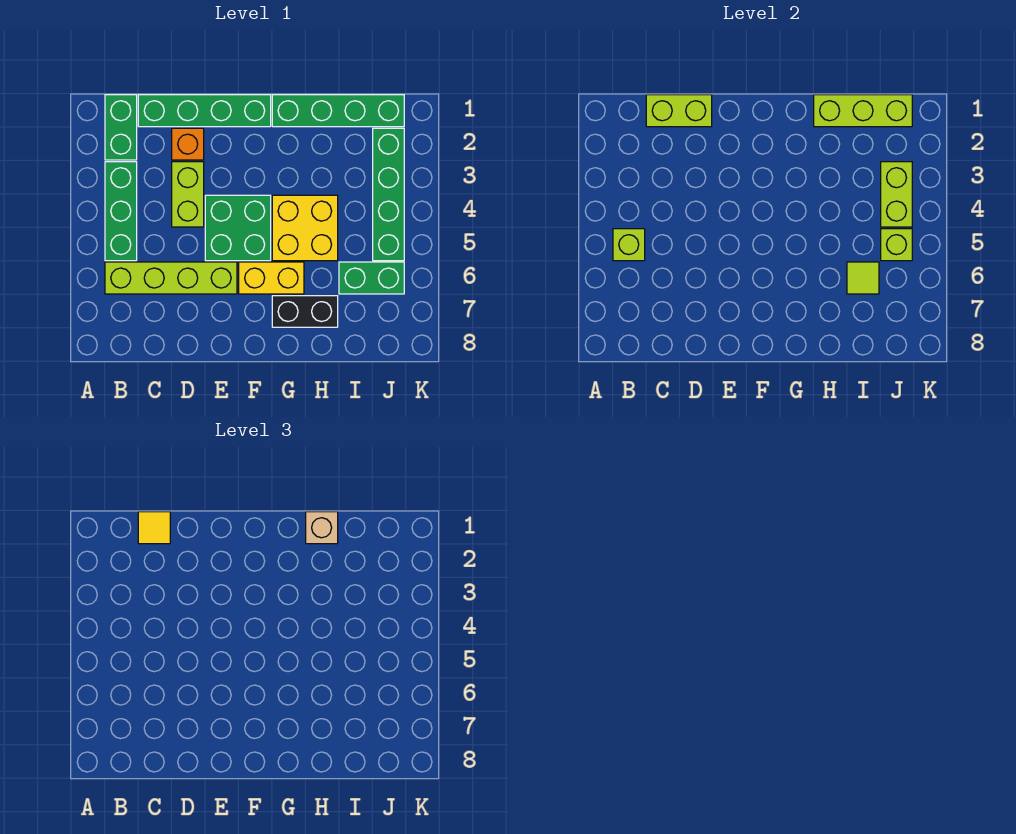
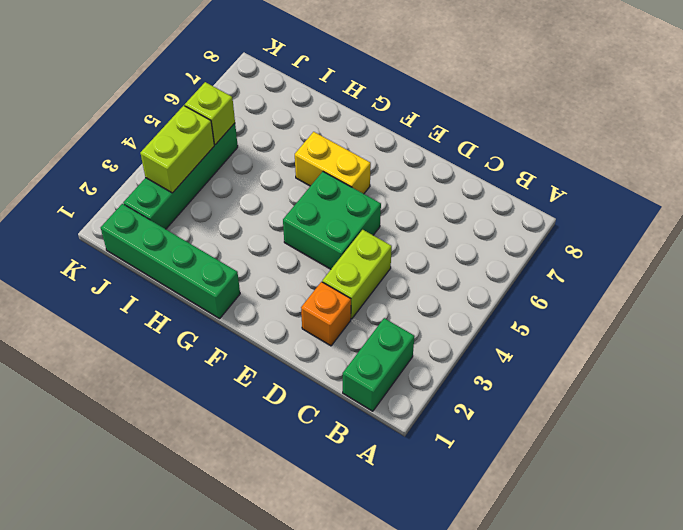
none -> green brick B3:B5 level 1
none -> lime brick B6:E6 level 1
none -> green brick C1:F1 level 1

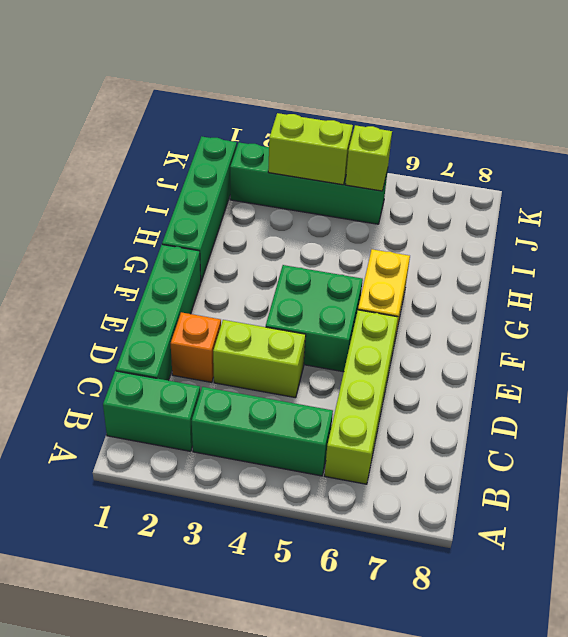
none -> yellow brick G4:H5 level 1
none -> black brick G7:H7 level 1
none -> green brick I6:J6 level 1

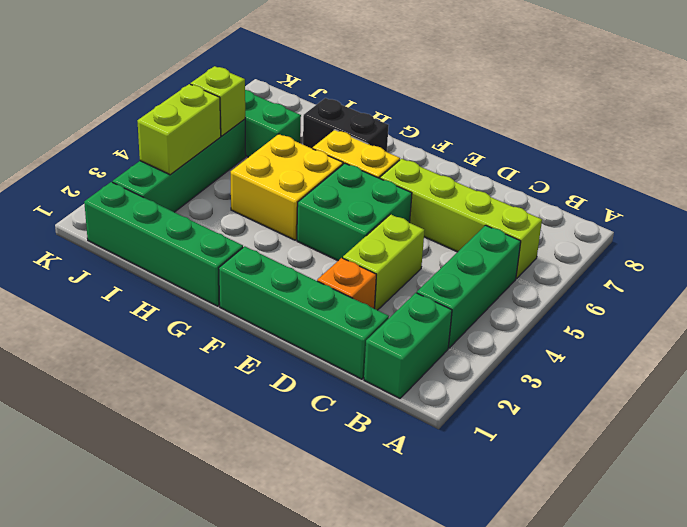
none -> lime brick B5 level 2
none -> lime brick C1:D1 level 2
none -> lime brick H1:J1 level 2

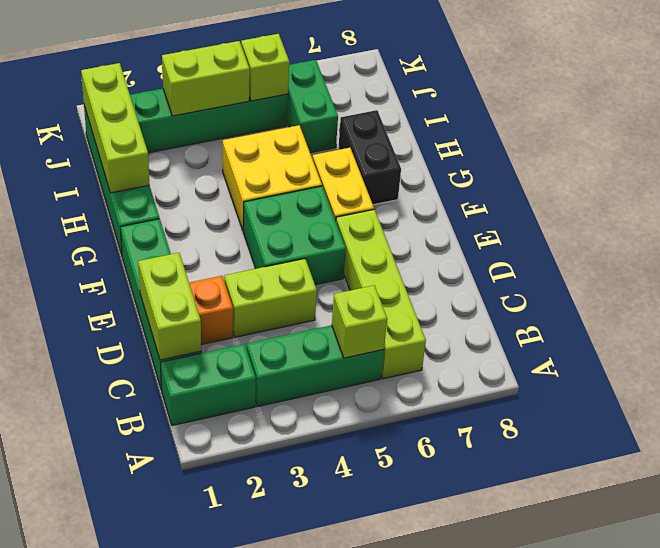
none -> lime tile I6 level 2
none -> yellow tile C1 level 3
none -> tan brick H1 level 3

